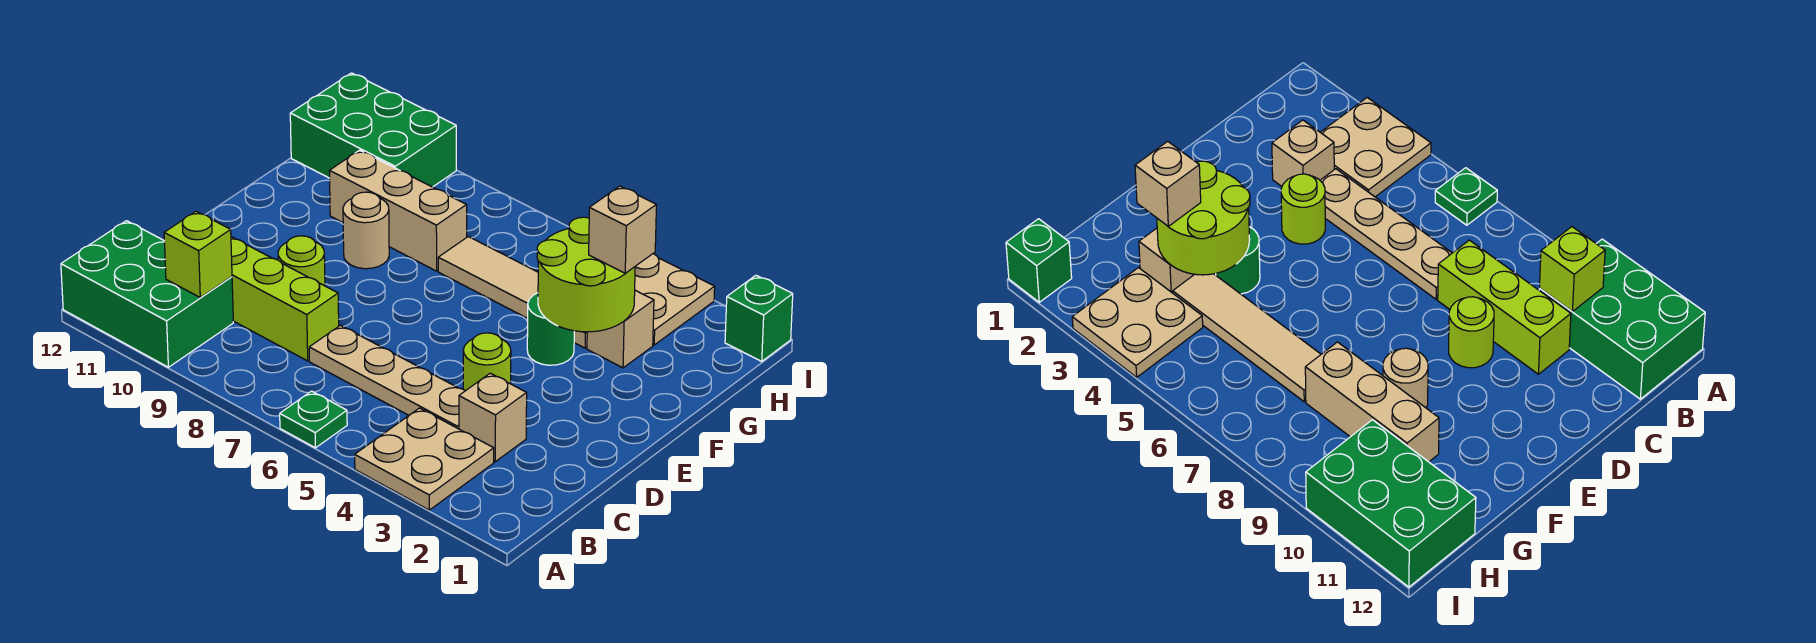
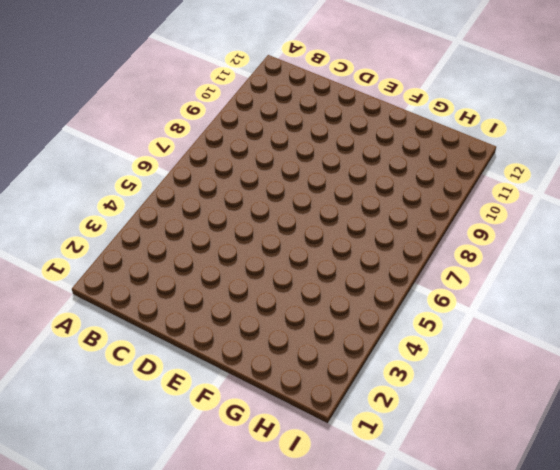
none -> tan plate A3:B4 level 1
none -> green plate A6 level 1
none -> green brick A10:B12 level 1

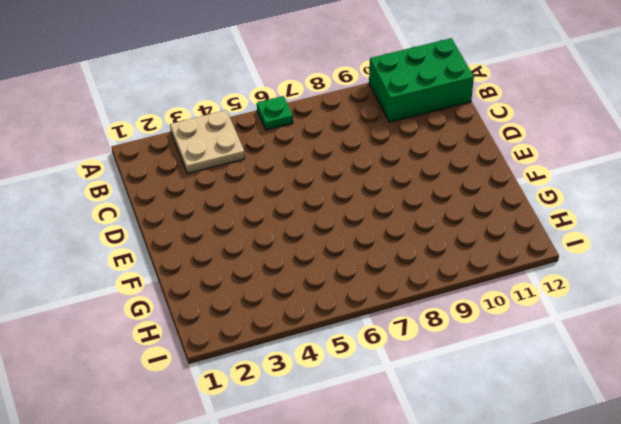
none -> tan brick C3 level 1
none -> tan plate C4:C7 level 1
none -> lime brick C8:C10 level 1

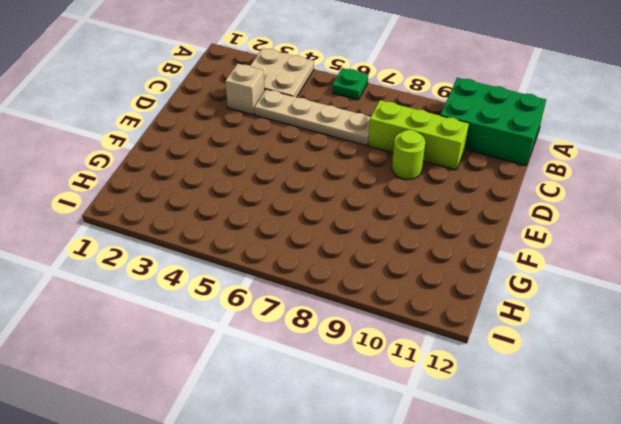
none -> lime round brick D4 level 1
none -> green round brick F4 level 1
none -> tan round brick F9 level 1

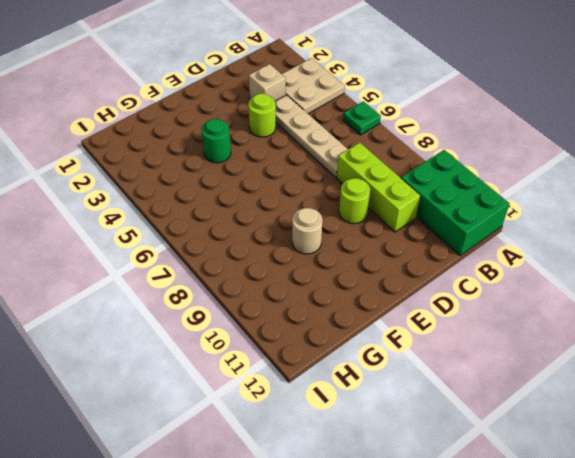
none -> tan brick G3 level 1
none -> tan tile G4:G7 level 1
none -> tan brick G8:G10 level 1

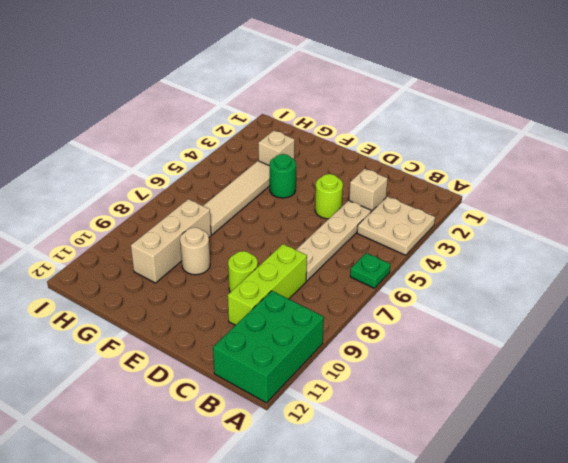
none -> tan plate H3:I4 level 1
none -> green brick H10:I12 level 1
none -> green brick I1 level 1

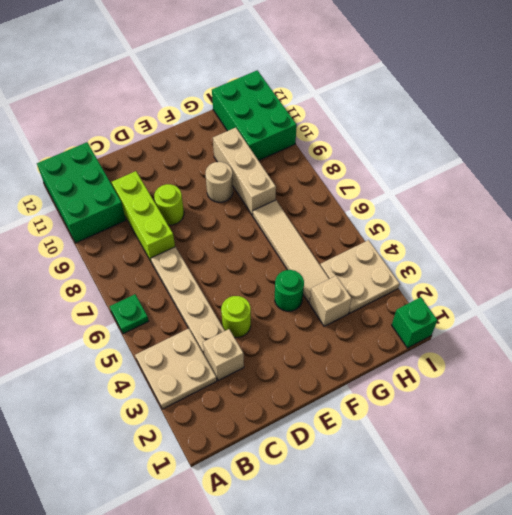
none -> lime brick B10 level 2
none -> lime round brick F3:G4 level 2
none -> tan brick G3 level 3

